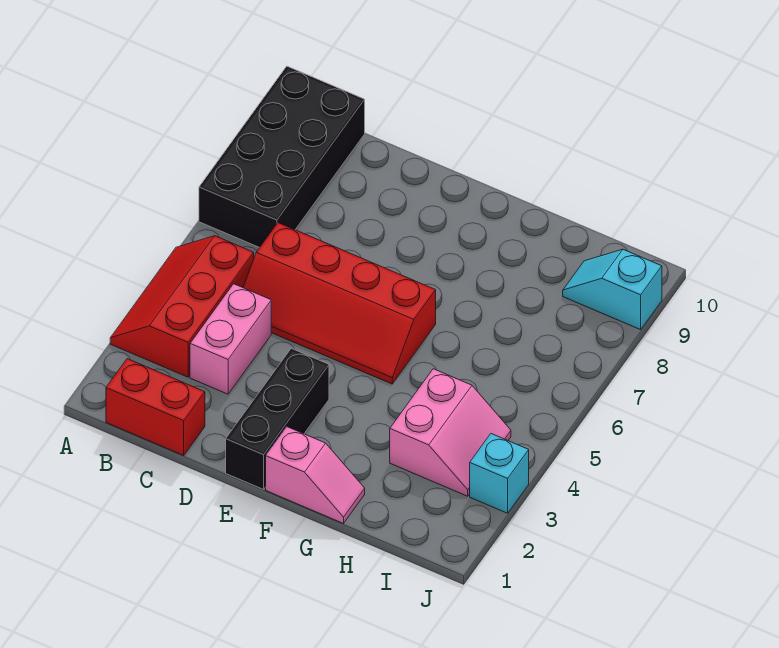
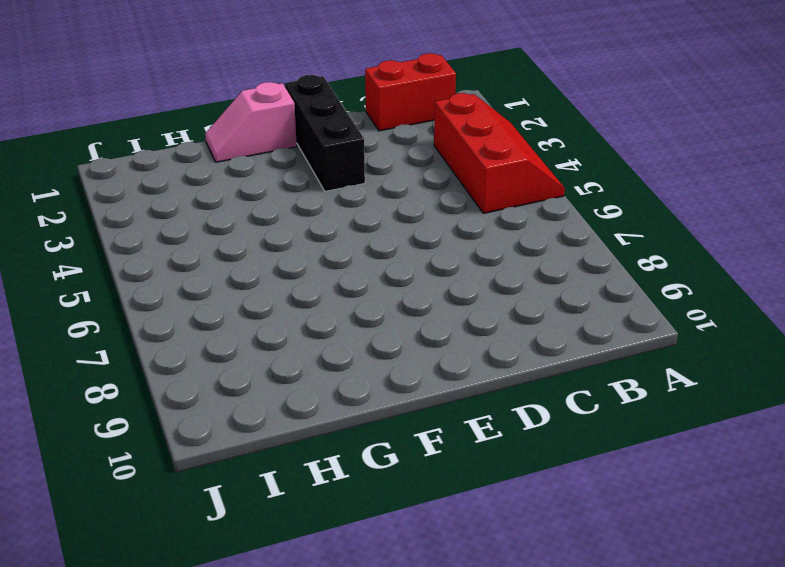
none -> black brick A7:B10 level 1
none -> pink brick C3:C4 level 1

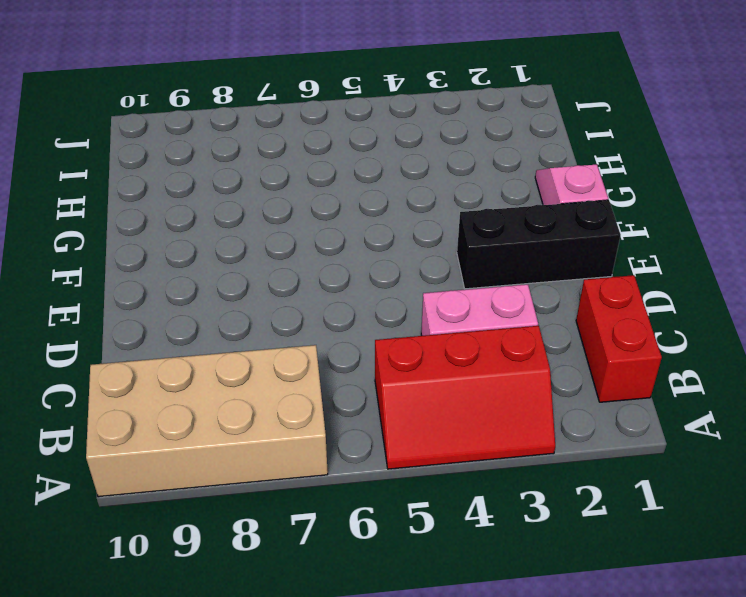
tan brick A7:B10 level 1 -> black brick A7:B10 level 1
none -> red slope C5:F6 level 1 top 6
none -> pink slope H3:I4 level 1 top H

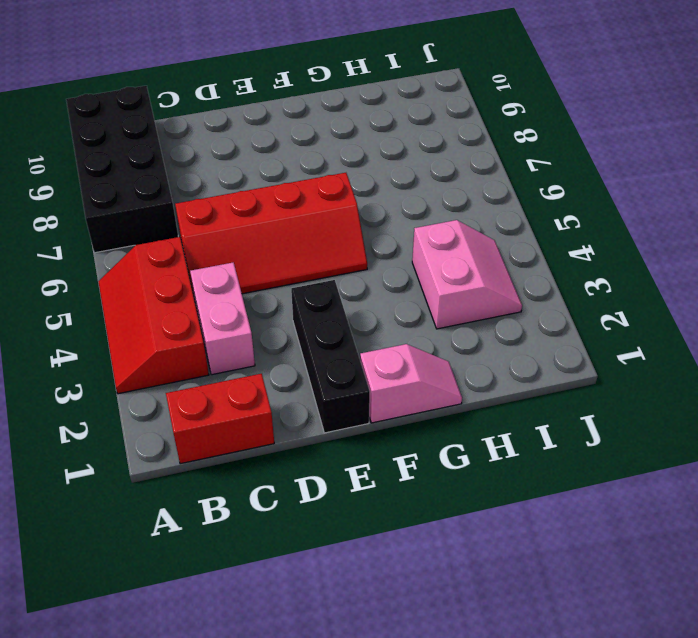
none -> cyan slope I9:J9 level 1 top J
none -> cyan brick J3 level 1

